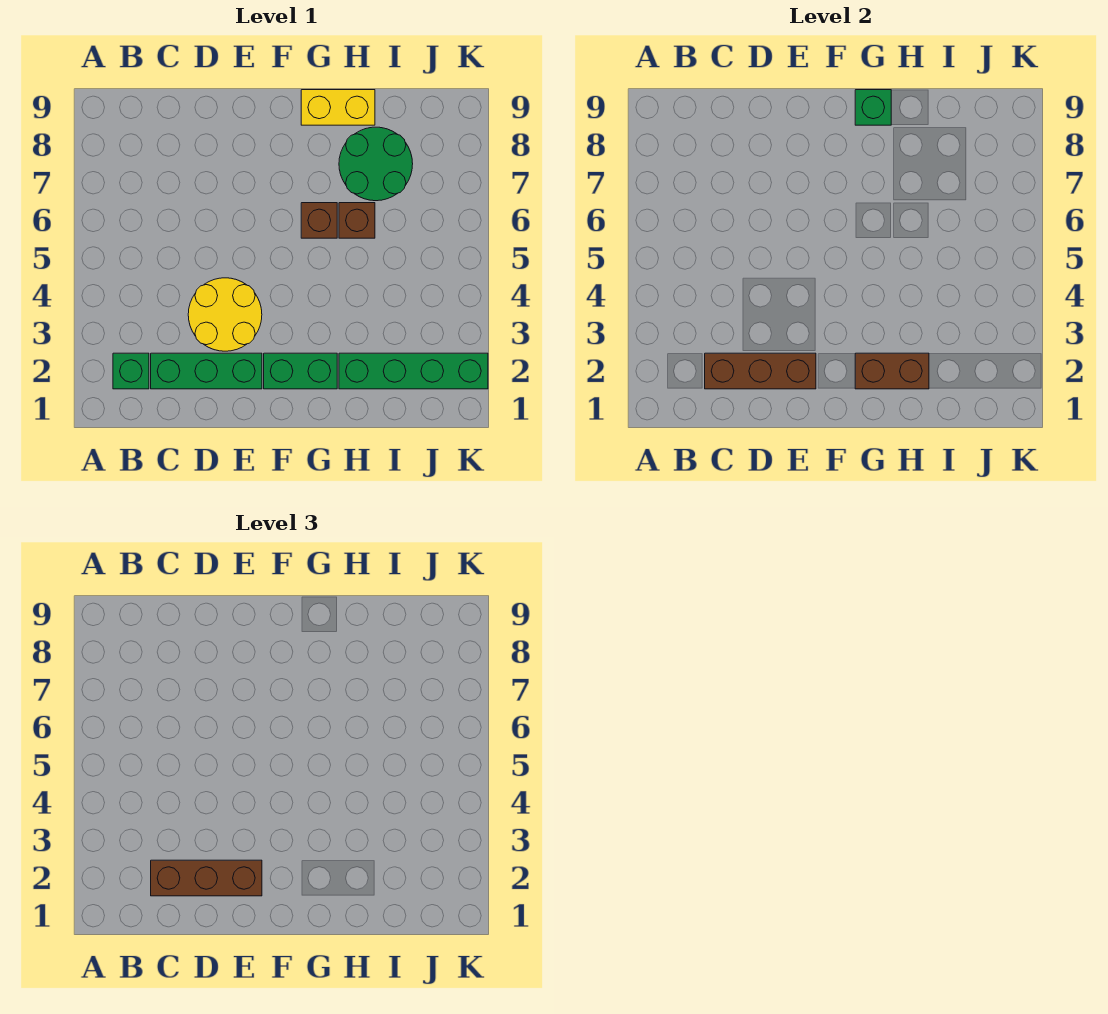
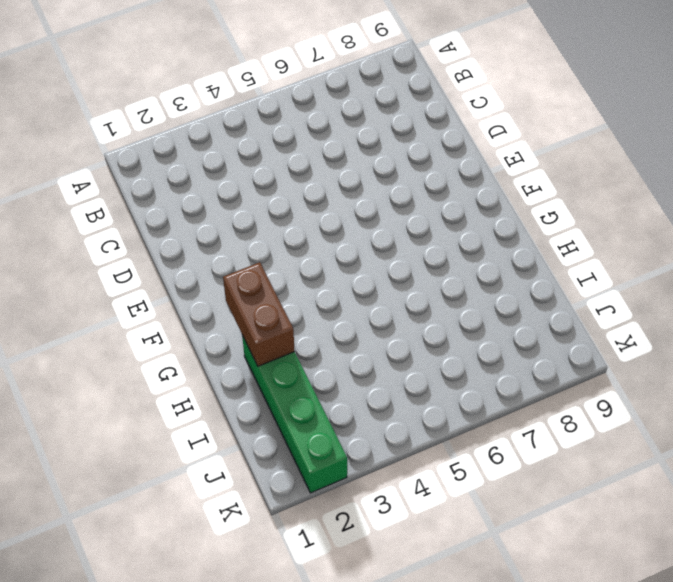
none -> green brick B2 level 1
none -> green brick C2:E2 level 1
none -> yellow round brick D3:E4 level 1

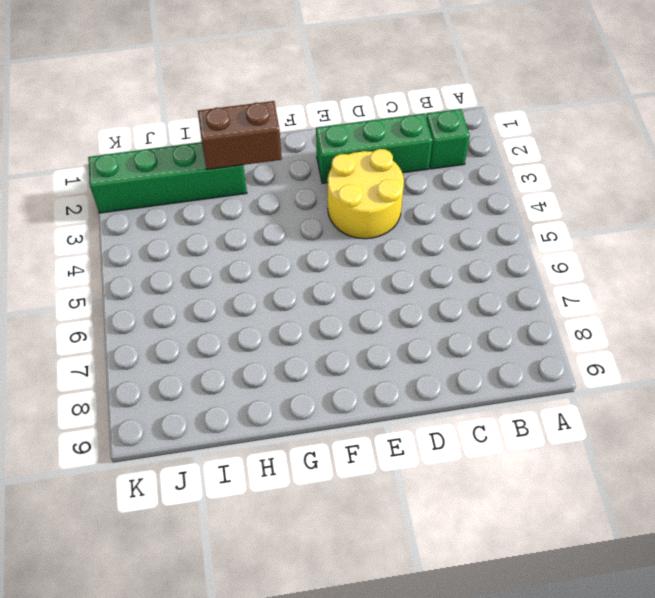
none -> green brick F2:G2 level 1
none -> brown brick G6 level 1
none -> yellow brick G9:H9 level 1

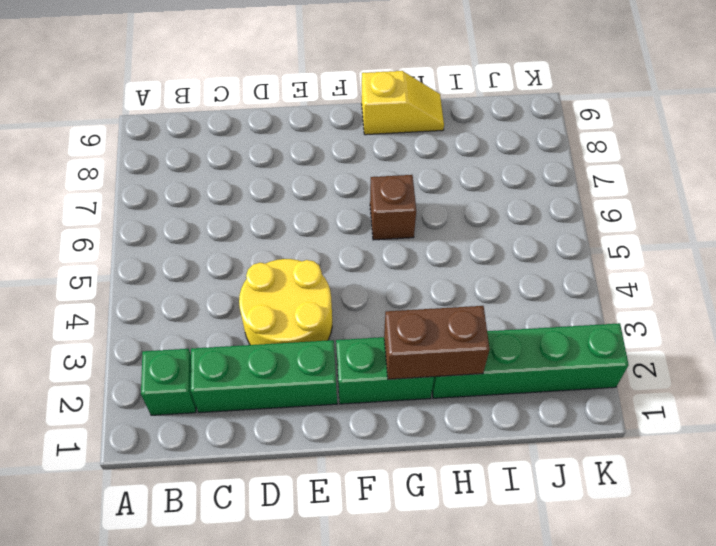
yellow slope G9:H9 level 1 top G -> yellow brick G9:H9 level 1
none -> brown brick H6 level 1
none -> green round brick H7:I8 level 1
none -> brown brick C2:E2 level 2

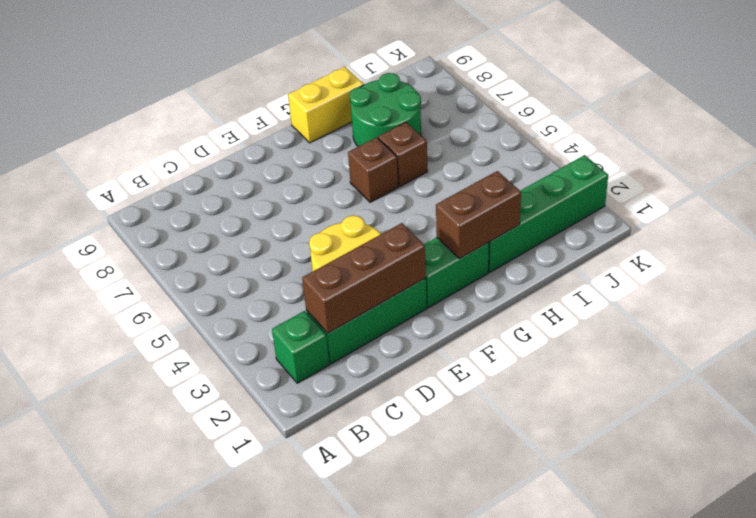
none -> green brick G9 level 2
none -> brown brick C2:E2 level 3

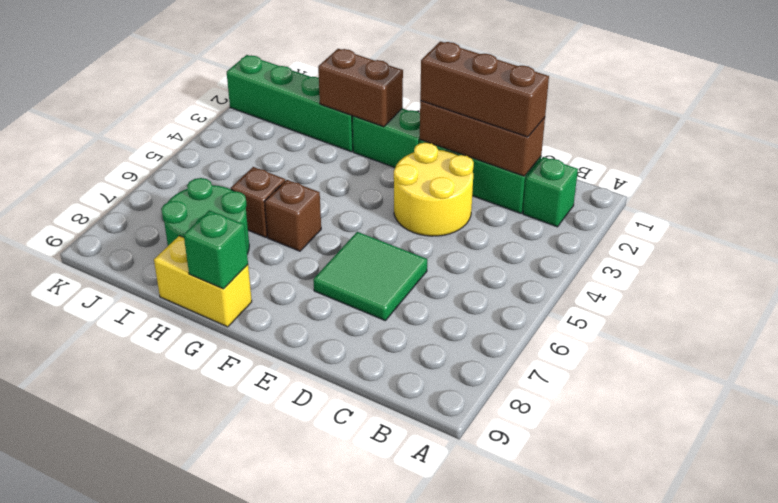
green tile D6:E7 level 1 -> none

